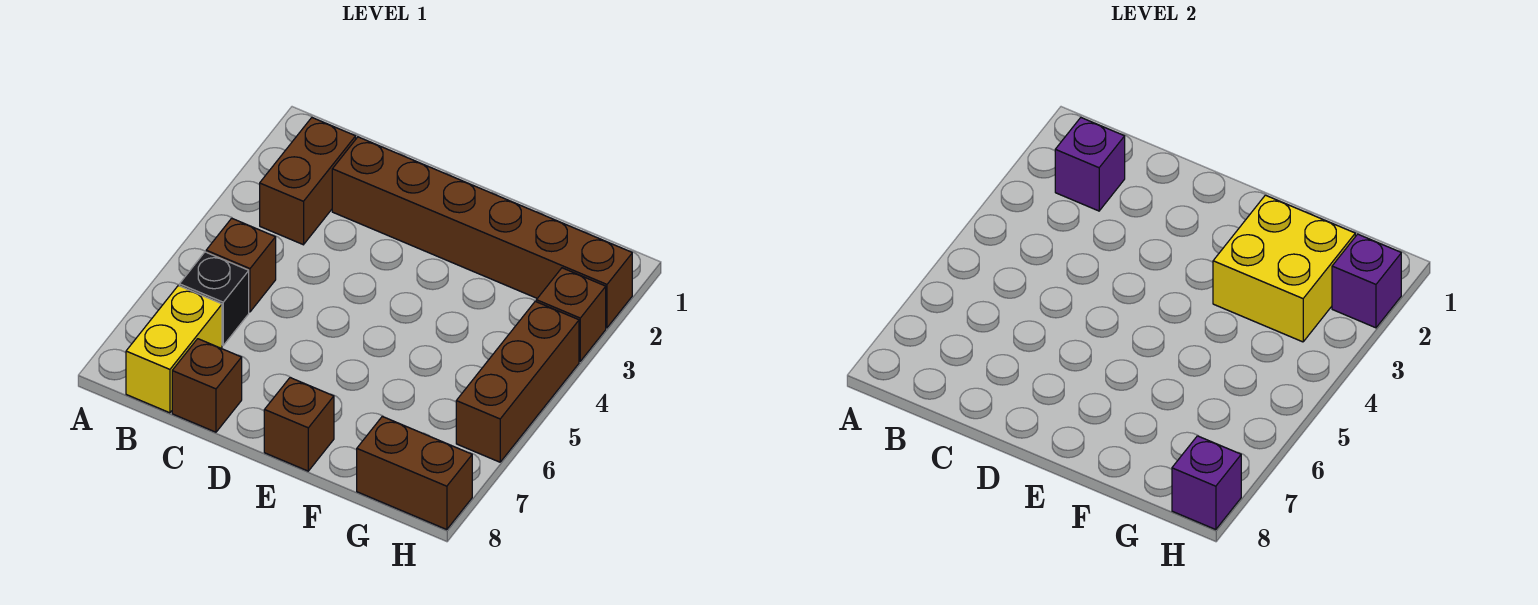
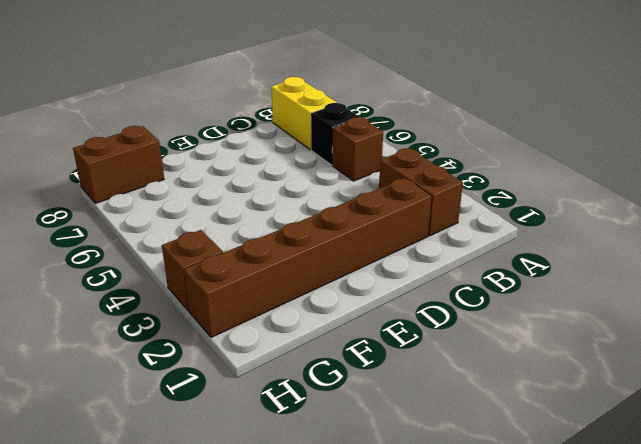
none -> brown brick C8 level 1
none -> brown brick E8 level 1
none -> brown brick H4:H6 level 1

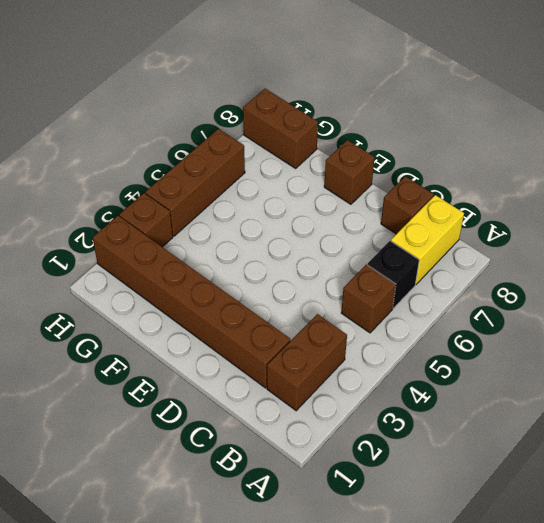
none -> purple brick B2 level 2
none -> yellow brick F2:G3 level 2
none -> purple brick H2 level 2

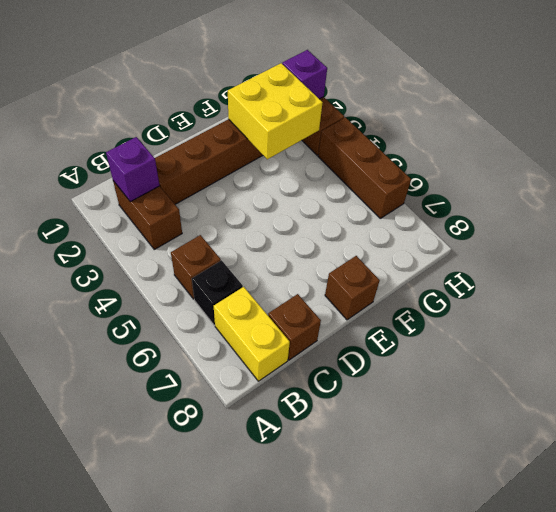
none -> brown brick G8:H8 level 1
none -> purple brick H8 level 2

